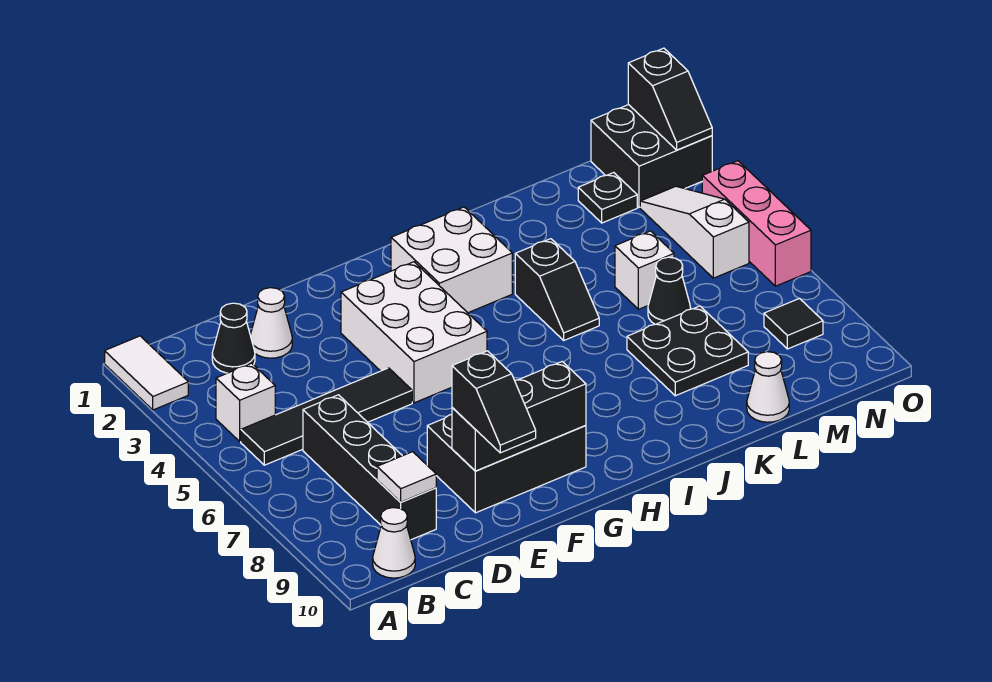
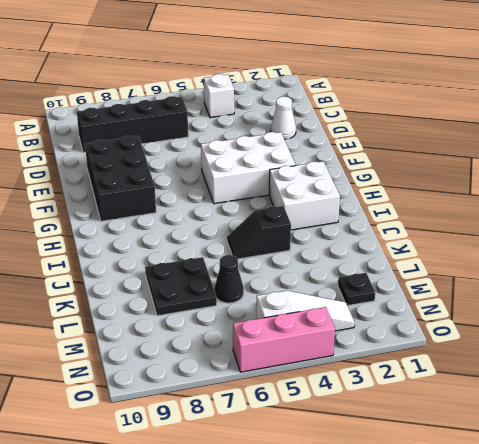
none -> white tile A1:A2 level 1
none -> black tile B5:E5 level 1
none -> white cone B10 level 1

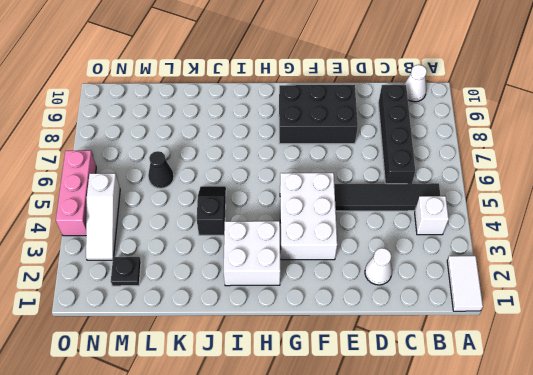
none -> black cone C2 level 1
none -> black plate K7:L8 level 1
none -> white brick L5 level 1

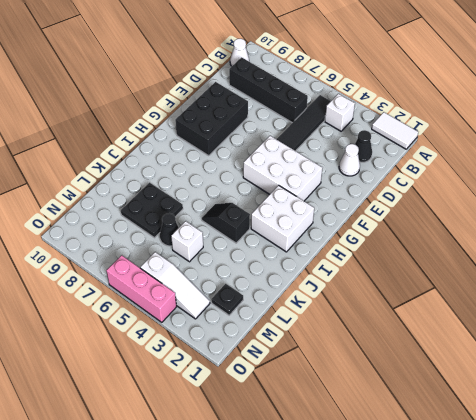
none -> white cone L10 level 1
none -> black brick N1:O2 level 1
none -> black tile N8 level 1

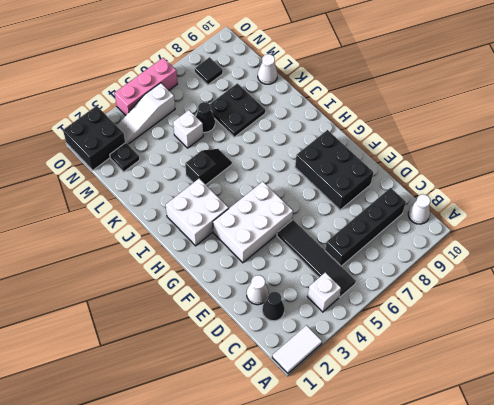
none -> white tile C9 level 2
none -> black brick E9:G9 level 2
none -> black slope O1:O2 level 2 top 1

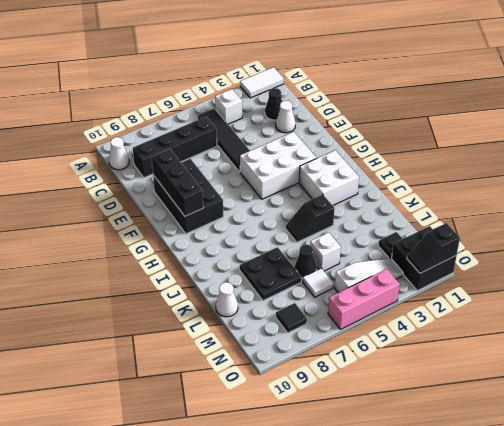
white tile M6 level 1 -> white tile C9 level 2
none -> black slope E9:E10 level 3 top 9

